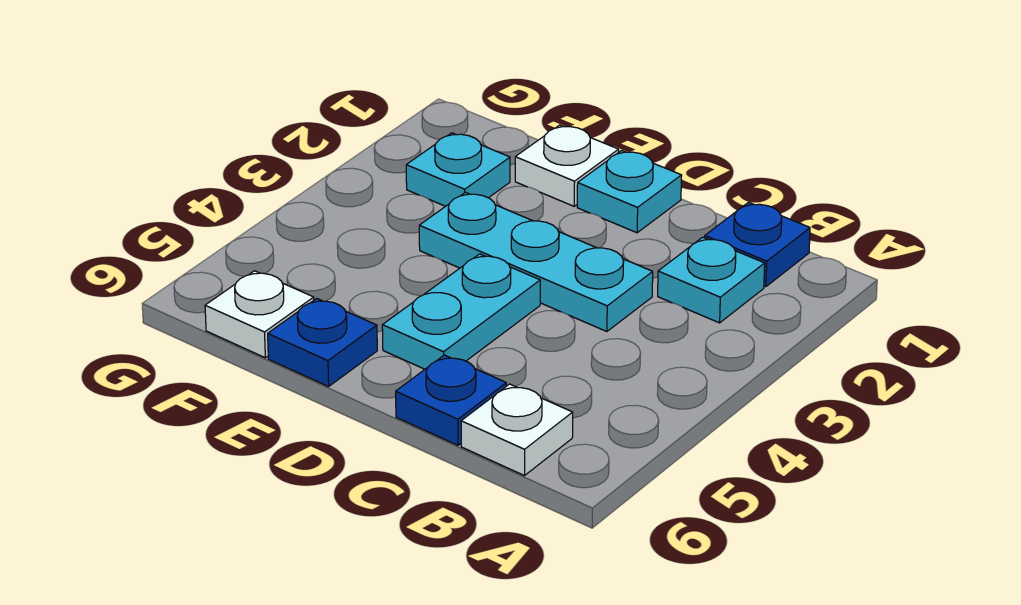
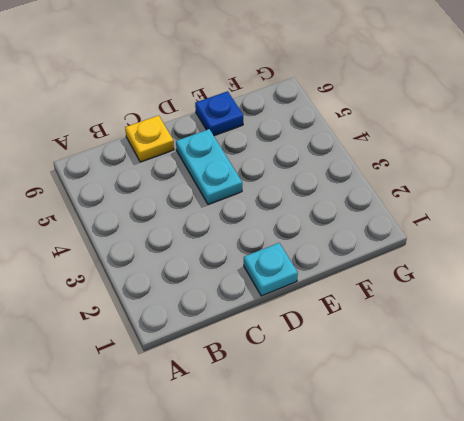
yellow plate C6 level 1 -> blue plate C6 level 1
none -> blue plate B1 level 1
none -> cyan plate B2 level 1

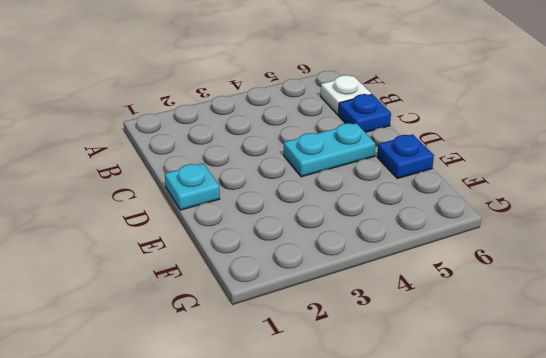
none -> blue plate B1 level 1
none -> cyan plate B2 level 1

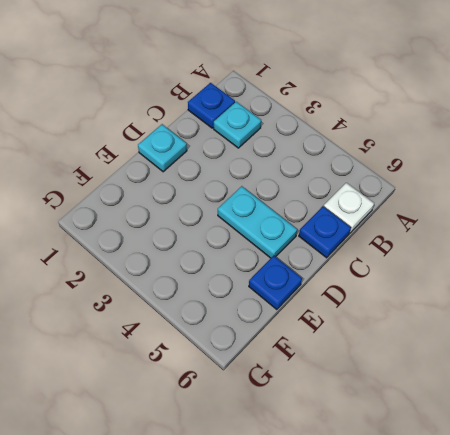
none -> cyan plate C3:E3 level 1
none -> white plate E1 level 1

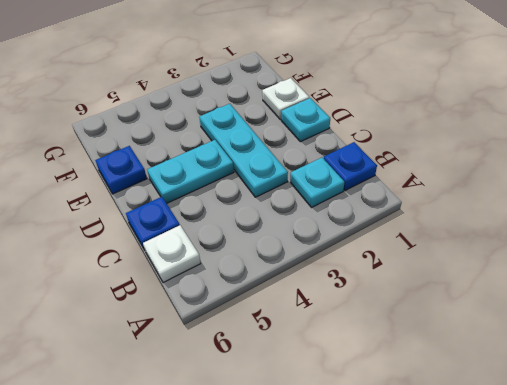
none -> cyan plate F2 level 1
none -> white plate F6 level 1

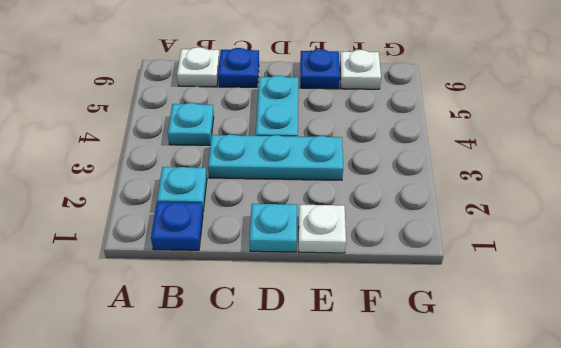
cyan plate B4 level 1 -> cyan plate F2 level 1

